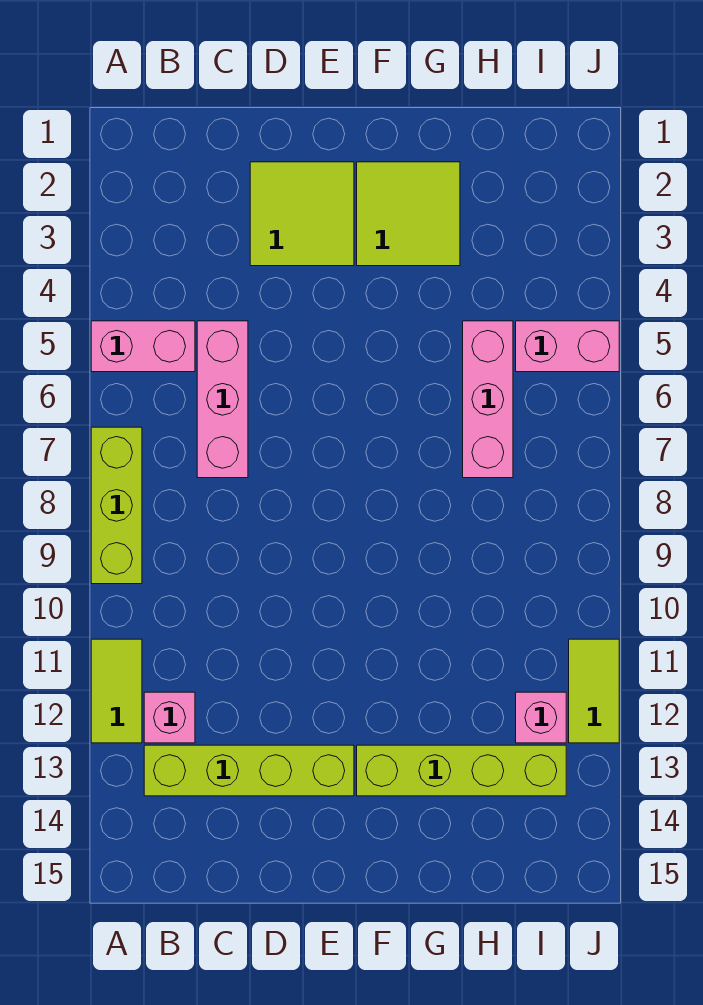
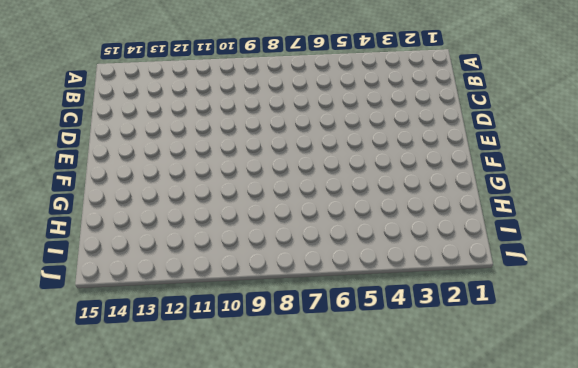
none -> pink brick A5:B5 level 1
none -> lime brick A7:A9 level 1
none -> lime tile A11:A12 level 1

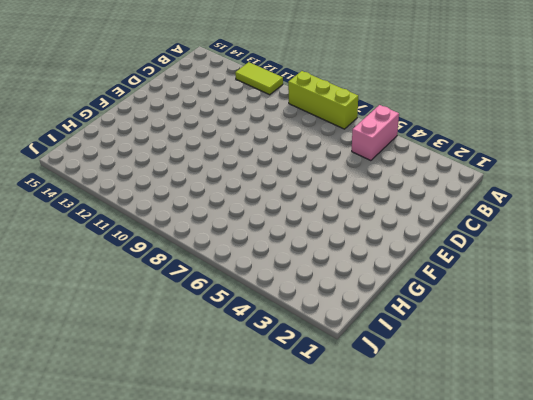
none -> pink brick B12 level 1
none -> lime brick B13:E13 level 1
none -> pink brick C5:C7 level 1

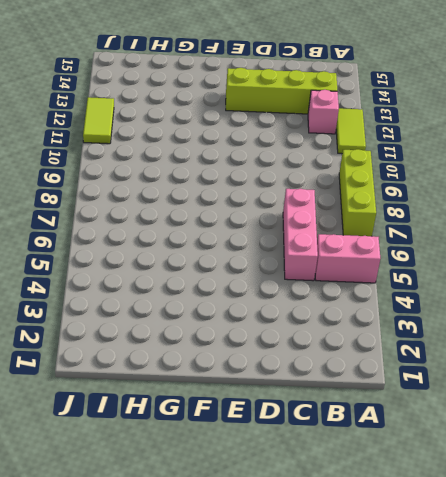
none -> lime tile D2:E3 level 1
none -> lime tile F2:G3 level 1
none -> lime brick F13:I13 level 1

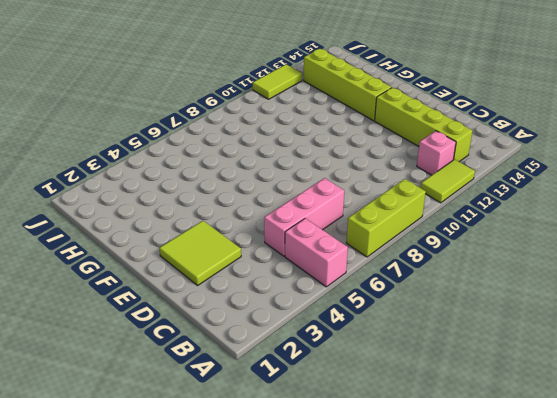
none -> lime tile F2:G3 level 1
none -> pink brick H5:H7 level 1
none -> pink brick I5:J5 level 1

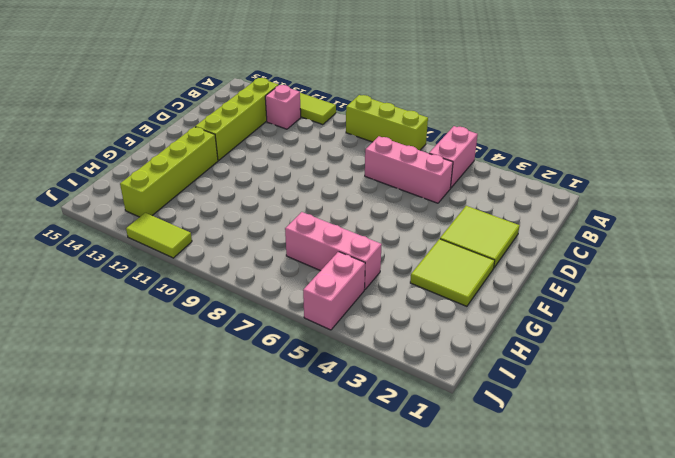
none -> pink brick I12 level 1

